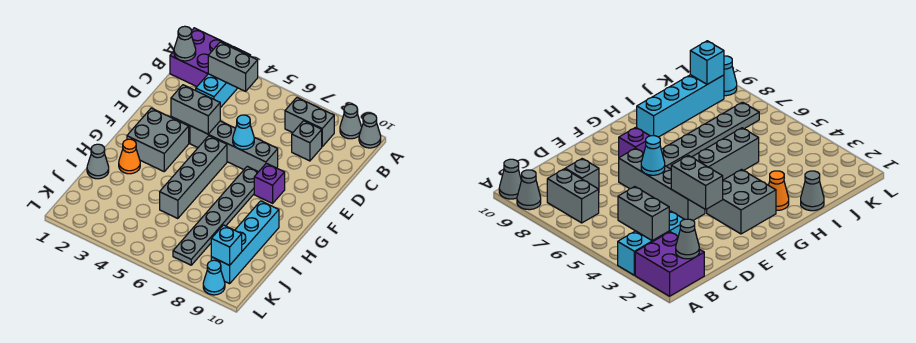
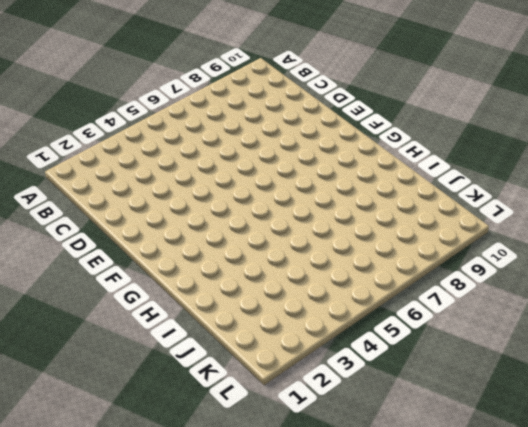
none -> purple brick A1:B2 level 1
none -> cyan brick A3:C3 level 1
none -> grey cone A9 level 1

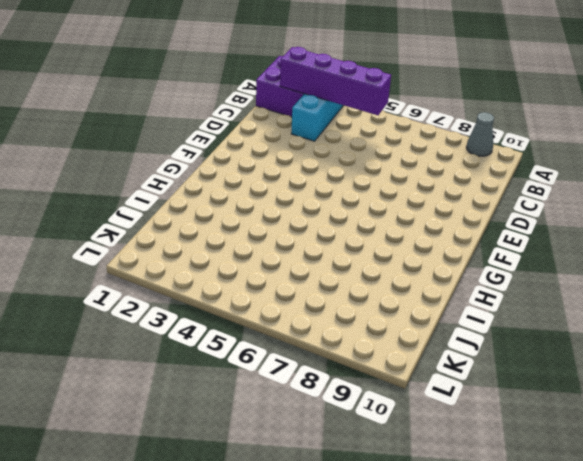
purple brick B2:B5 level 2 -> grey brick B3:B4 level 2
none -> grey cone A10 level 1
none -> grey brick B7:B8 level 1
none -> grey brick C8 level 1

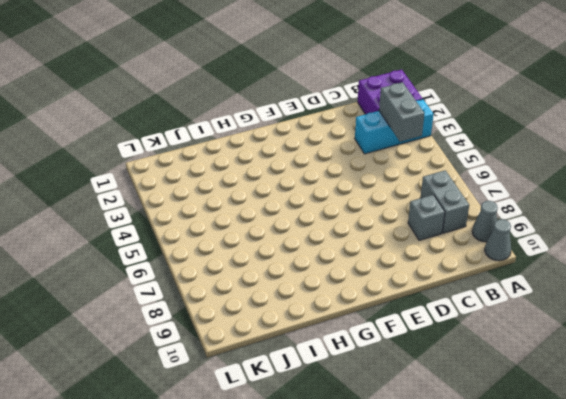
none -> grey brick E4:E7 level 1
none -> grey brick F2:G3 level 1
none -> grey brick F5:I5 level 1

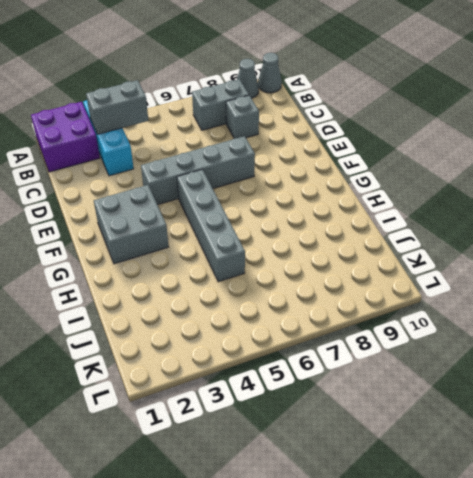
none -> grey plate F7:K7 level 1
none -> purple brick F8 level 1
none -> orange cone H2 level 1

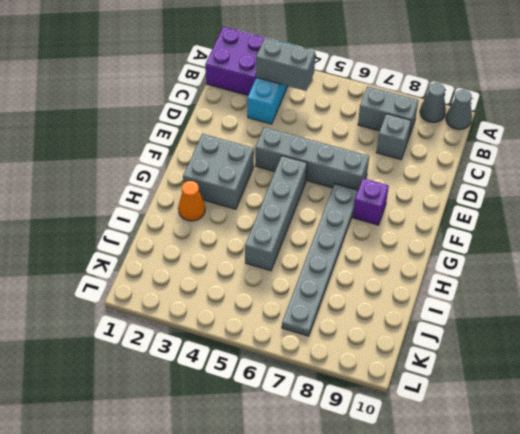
none -> cyan brick H9:K9 level 1
none -> grey cone I1 level 1
none -> cyan cone L9 level 1

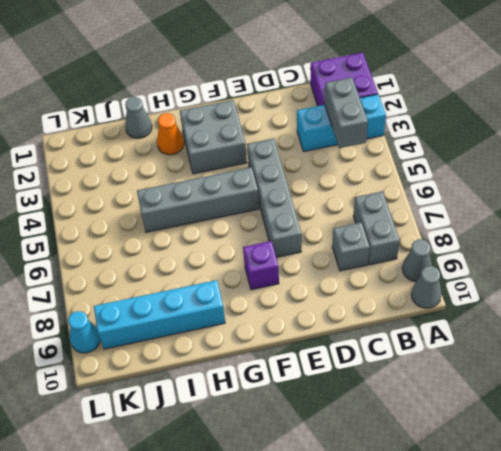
none -> grey plate F7:K7 level 1
none -> grey cone B1 level 2
none -> grey brick E3:E4 level 2

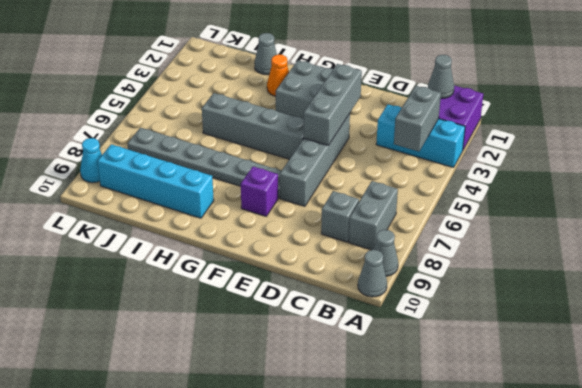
grey brick E3:E5 level 2 -> grey brick E3:E4 level 2
none -> cyan cone E6 level 2
none -> cyan brick K9 level 2

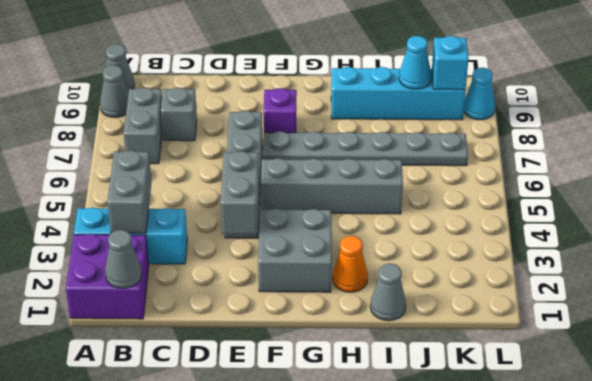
cyan cone J9 level 2 -> cyan cone E6 level 2

